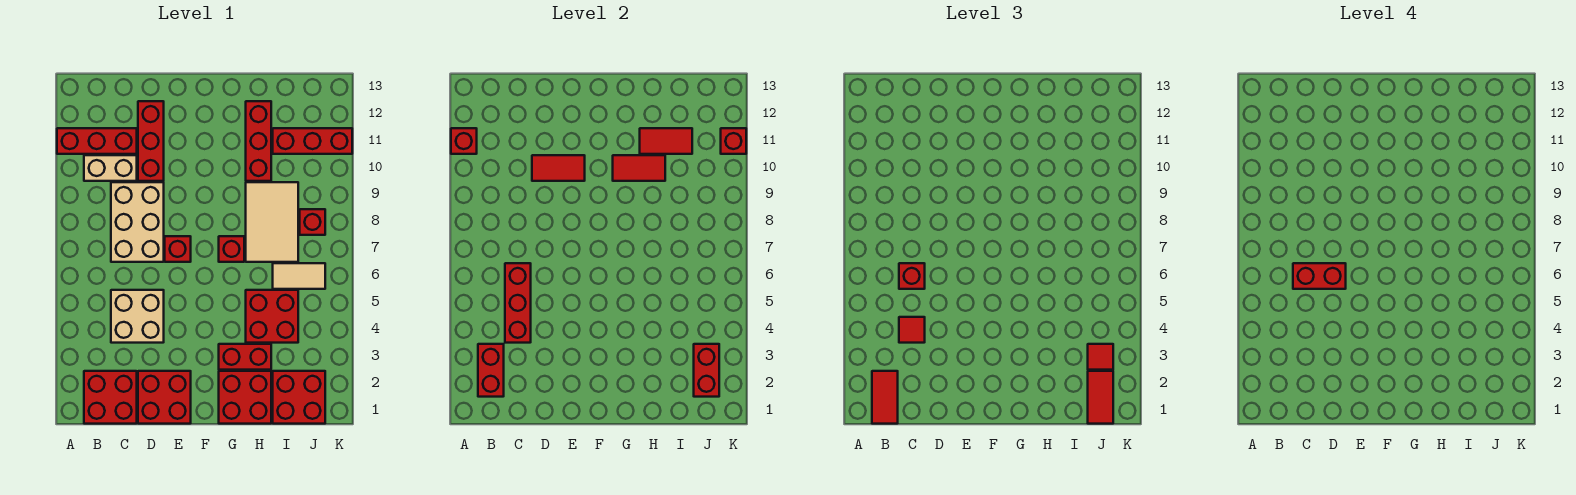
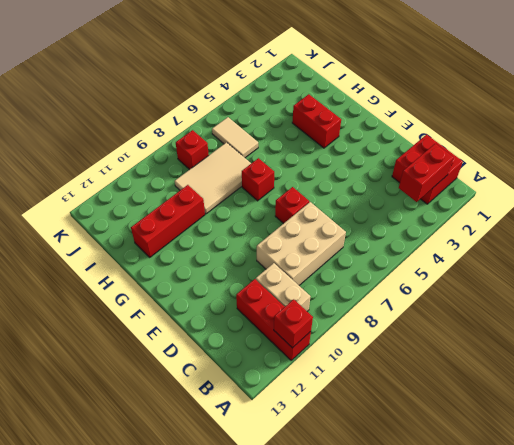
none -> tan brick C4:D5 level 1
none -> red brick D1:E2 level 1
none -> red brick D10:D12 level 1
none -> red brick G1:H2 level 1

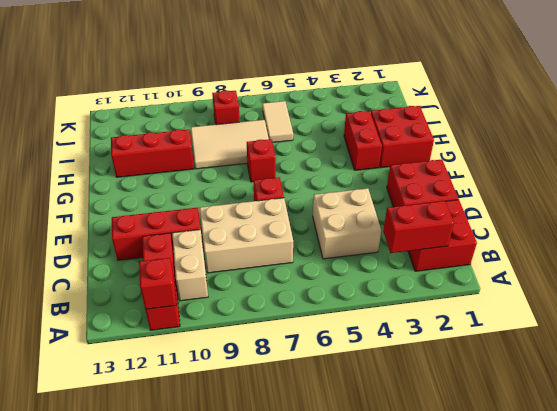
none -> red brick H4:I5 level 1
none -> red brick I1:J2 level 1
none -> red brick I11:K11 level 1
none -> red brick C4:C6 level 2

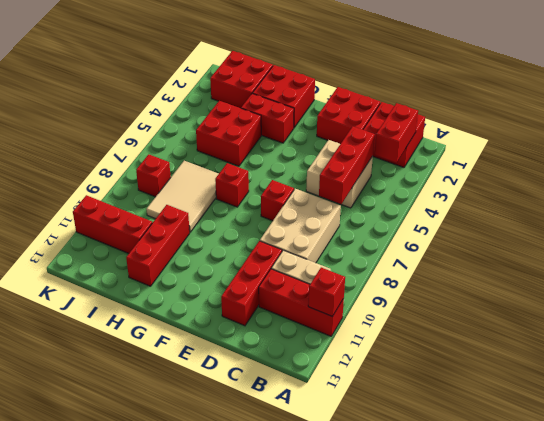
none -> tan tile I6:J6 level 1
none -> red tile D10:E10 level 2
none -> red tile G10:H10 level 2
none -> red tile H11:I11 level 2

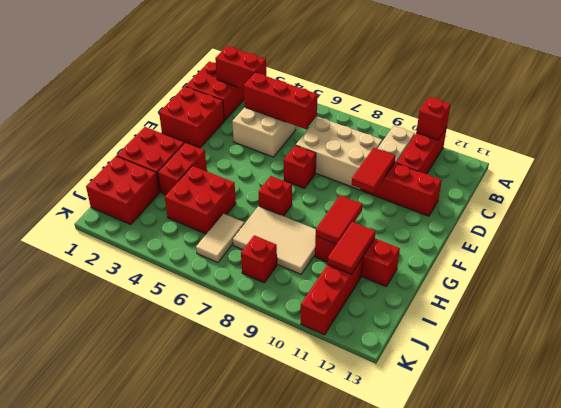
none -> red brick J2:J3 level 2
none -> red brick K11 level 2
none -> red tile B1:B2 level 3
none -> red tile C4 level 3

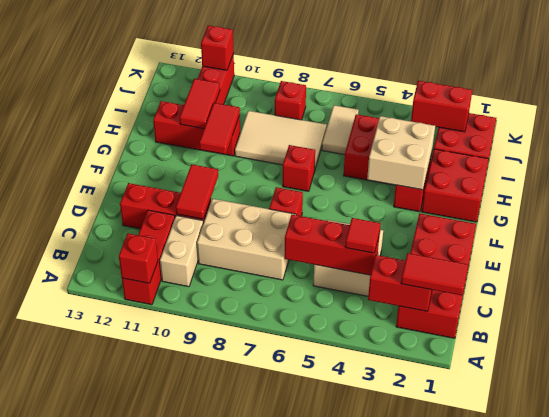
tan brick G3:H4 level 2 -> none
none -> red brick C6 level 3
none -> red tile J1:J2 level 3
none -> red tile J3 level 3
none -> red brick C6:D6 level 4

